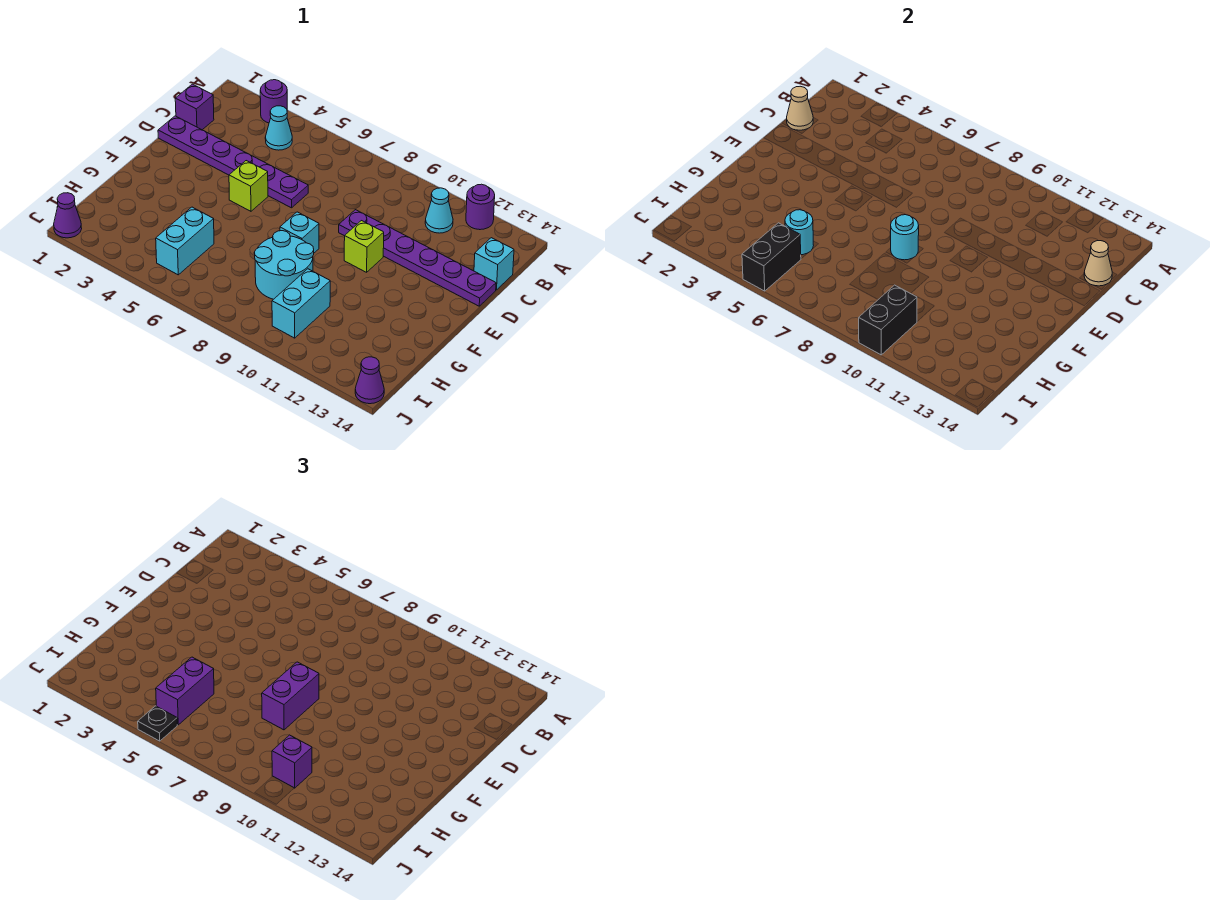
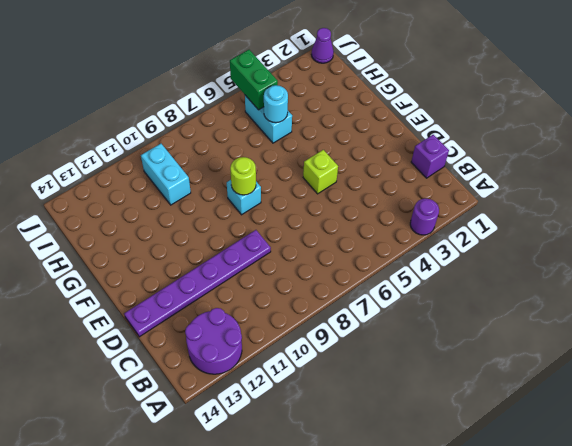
purple round brick A12:B13 level 1 -> purple round brick A12 level 1
lime round brick F8 level 2 -> cyan round brick F8 level 2
green brick I5:J5 level 2 -> black brick I5:J5 level 2
none -> cyan cone B4 level 1
none -> cyan cone B11 level 1
none -> cyan brick C14 level 1

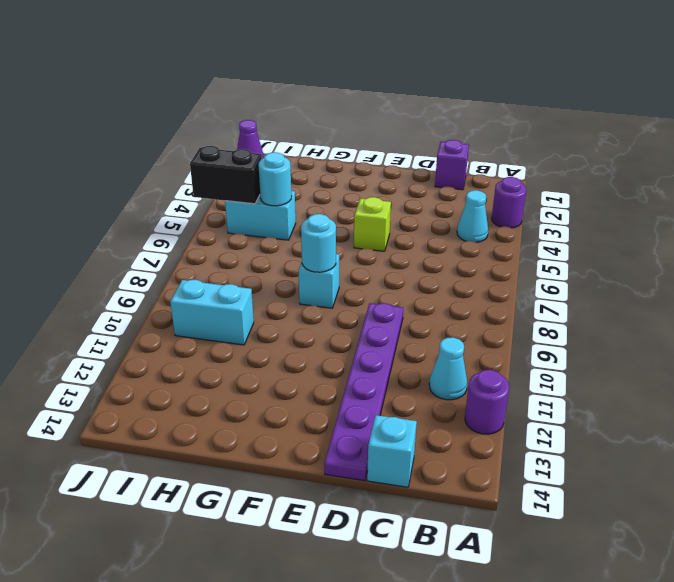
none -> purple plate D1:D6 level 1
none -> lime brick E10 level 1
none -> cyan round brick G8:H9 level 1

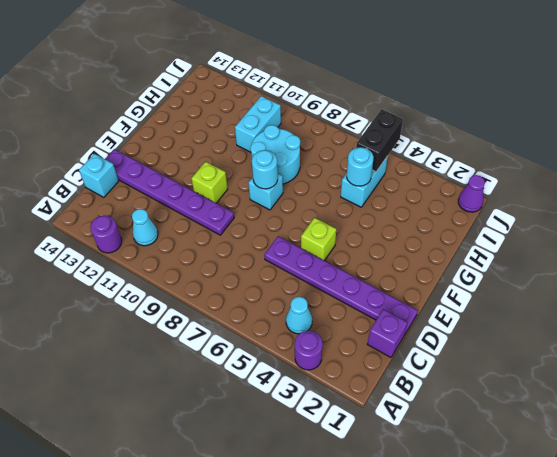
none -> purple cone J14 level 1
none -> tan cone C1 level 2
none -> tan cone C14 level 2

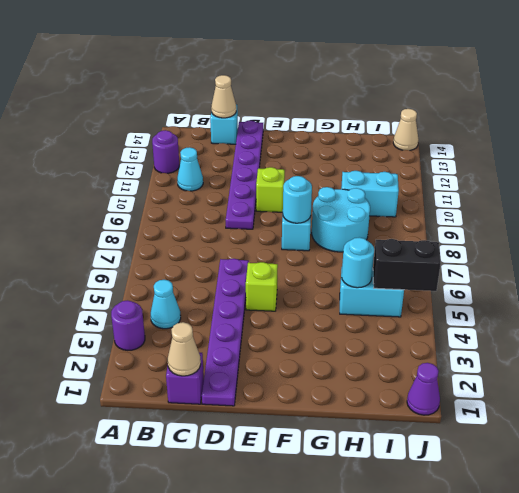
tan cone J14 level 1 -> purple cone J14 level 1
none -> black brick I10:J10 level 2
none -> purple brick F8:G8 level 3
none -> purple brick H5:I5 level 3

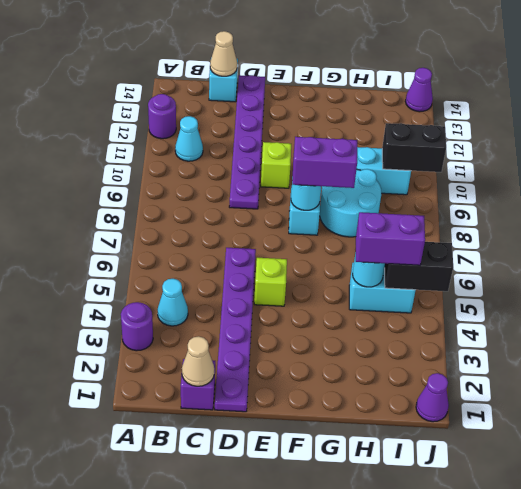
none -> purple brick I10 level 3
none -> black plate J5 level 3

